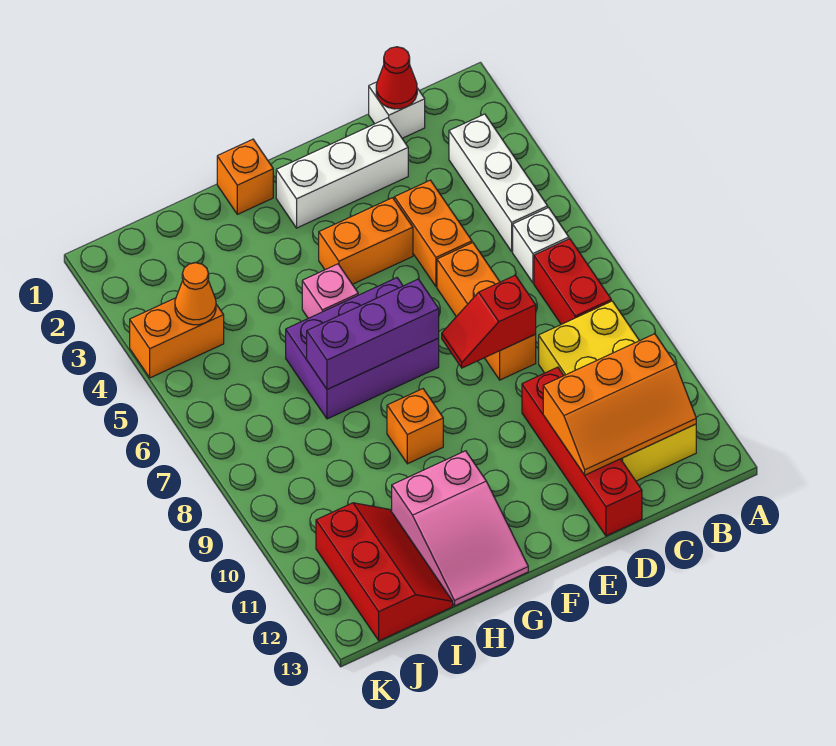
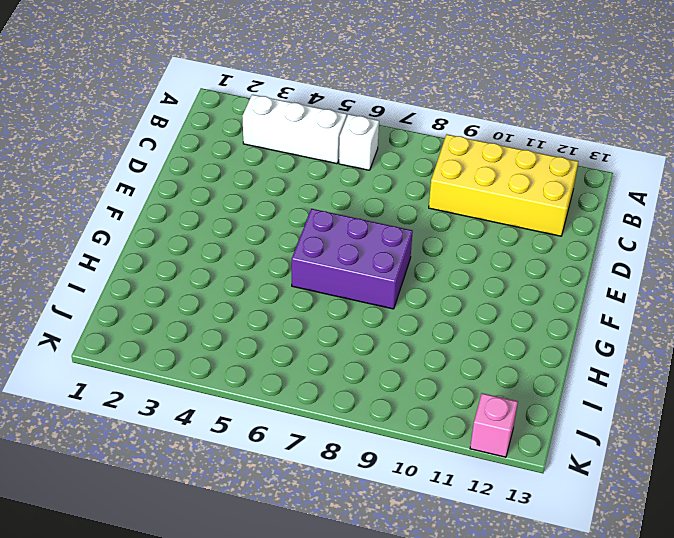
purple brick F6:G8 level 1 -> purple brick F6:H7 level 1
pink brick K12 level 1 -> pink brick G5 level 1
none -> red brick B7:B8 level 1
none -> white brick C1 level 1
none -> white brick D2:F2 level 1

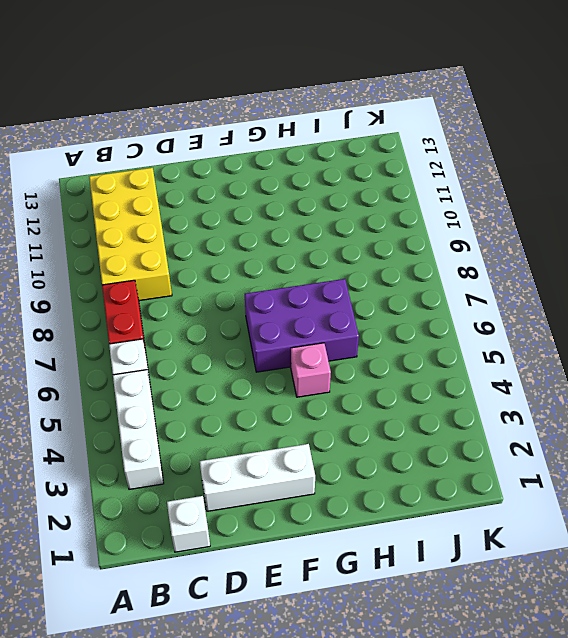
none -> orange brick D4:D5 level 1
none -> orange brick D6:D8 level 1
none -> red brick D10:D13 level 1

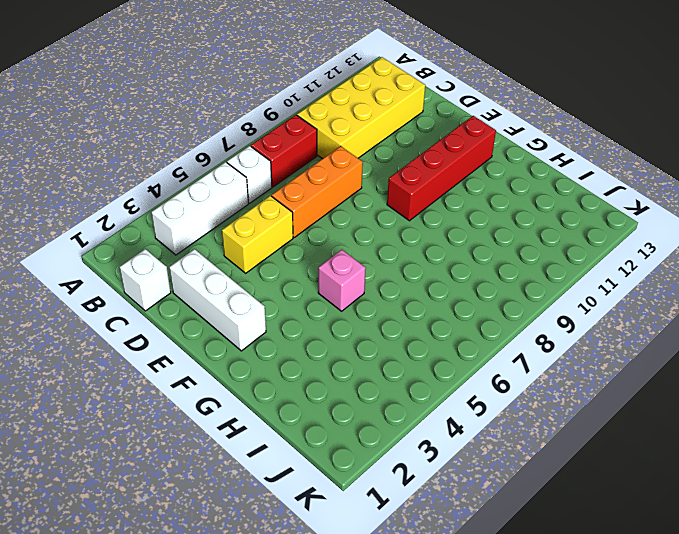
yellow brick D4:D5 level 1 -> orange brick D4:D5 level 1
red brick F9:F12 level 1 -> red brick D10:D13 level 1
none -> orange brick E4:F4 level 1
none -> purple brick F6:H7 level 1
none -> orange brick G1 level 1

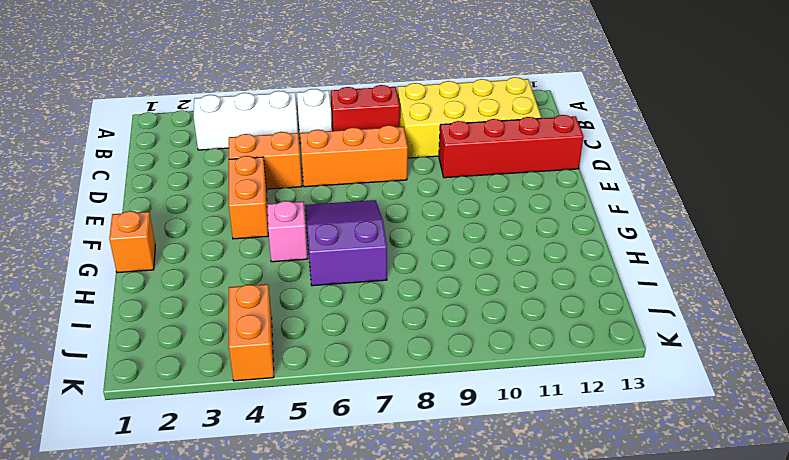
purple slope F6:H7 level 1 top H -> purple brick F6:H7 level 1
none -> white brick C1 level 1
none -> white brick D2:F2 level 1
none -> orange brick G9 level 1

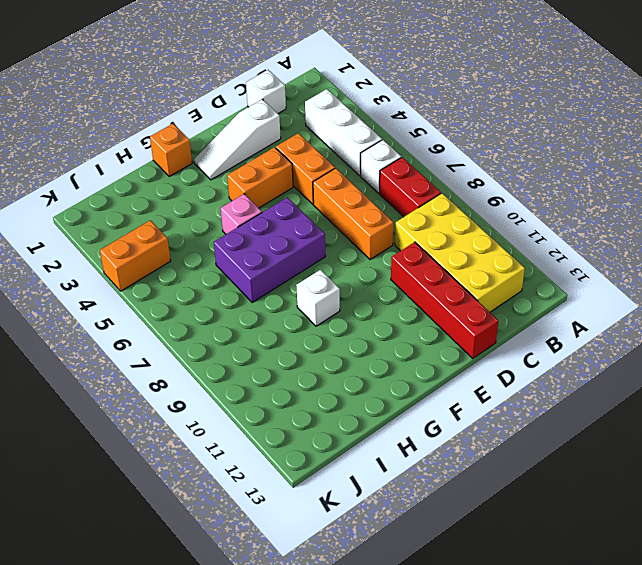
white slope D2:F2 level 1 top D -> white brick D2:F2 level 1
white brick G9 level 1 -> orange brick G9 level 1
none -> pink slope G11:H13 level 1 top 11
none -> red slope I11:J13 level 1 top J
none -> orange slope B11:D12 level 2 top 11

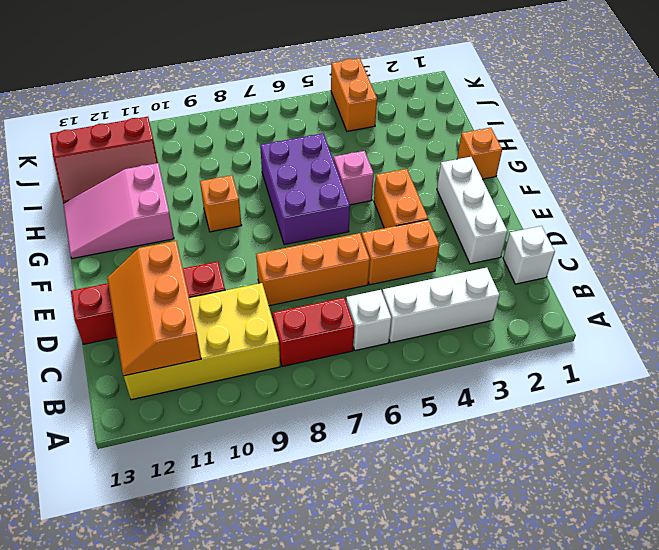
none -> red cone C1 level 2
none -> red slope D8:E8 level 2 top D
none -> purple brick F7:H7 level 2

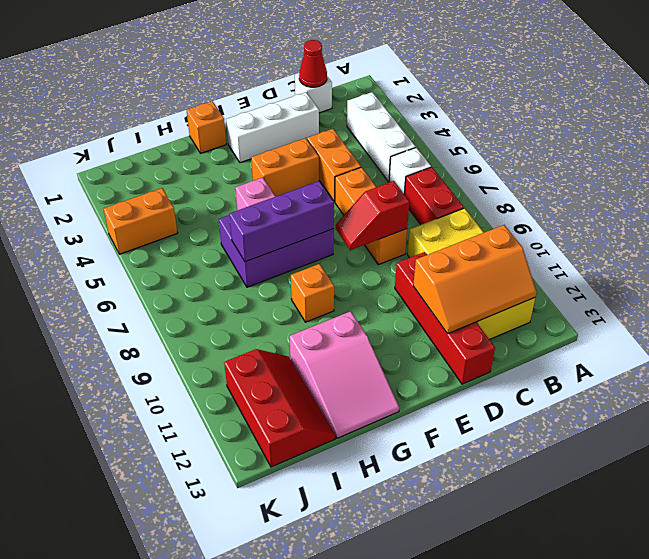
none -> orange cone J4 level 2

